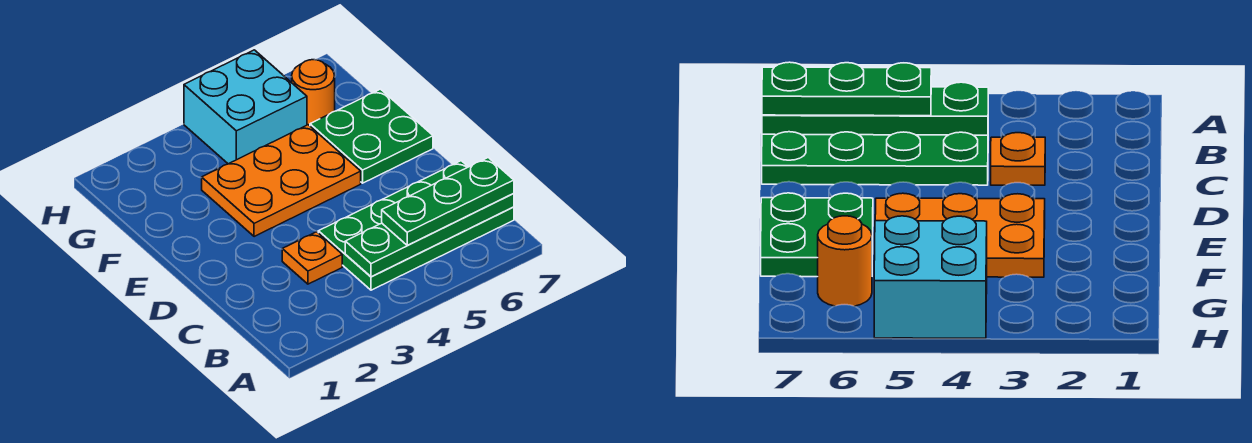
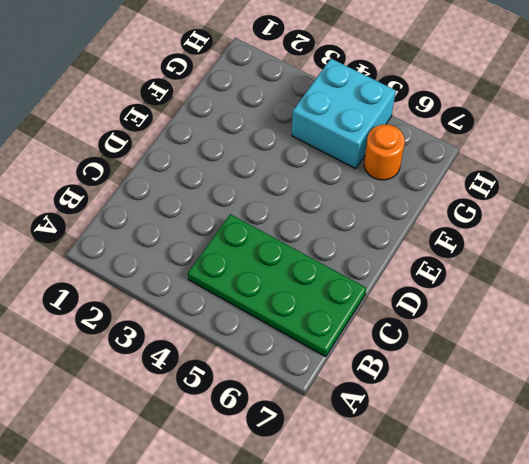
none -> orange plate C3 level 1
none -> orange plate E3:F5 level 1

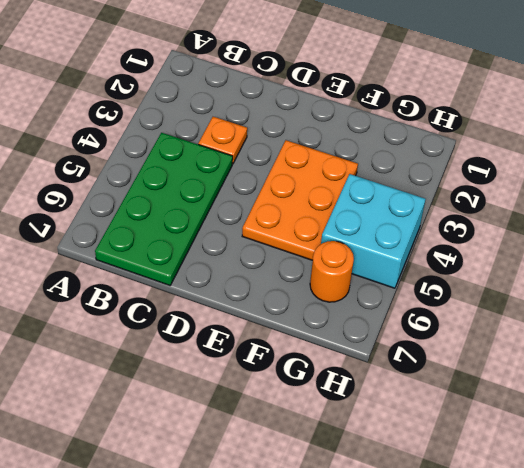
none -> green plate E6:F7 level 1
none -> green plate B4:B7 level 2

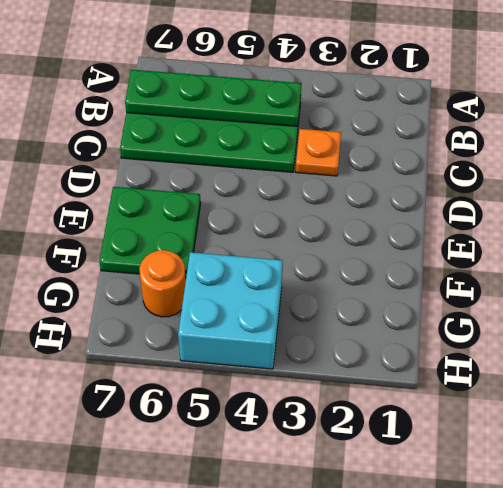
none -> orange plate E3:F5 level 1
none -> green plate B5:B7 level 3

